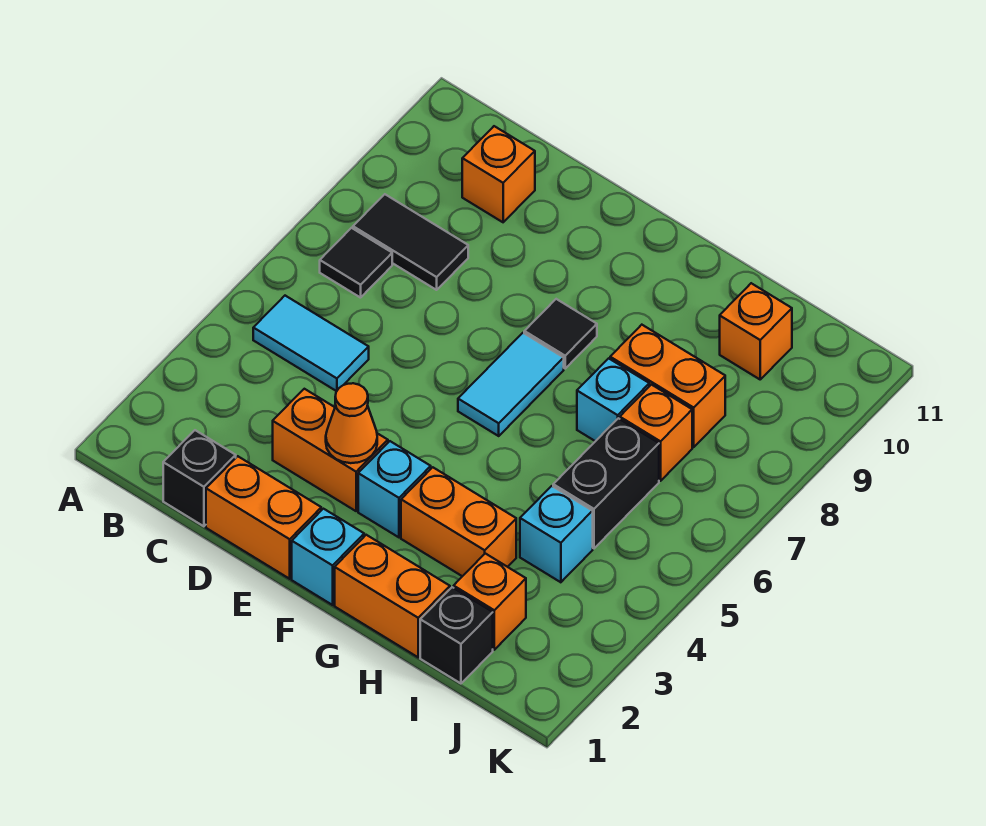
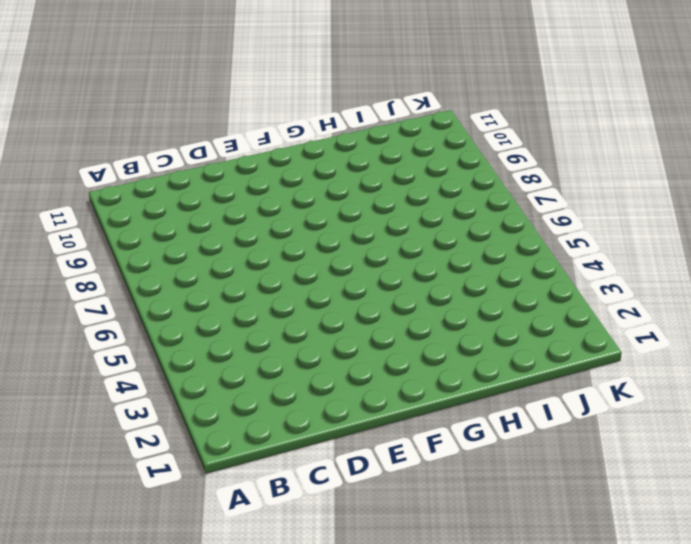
none -> cyan tile B5:C5 level 1
none -> black tile B7 level 1
none -> black tile B8:C8 level 1

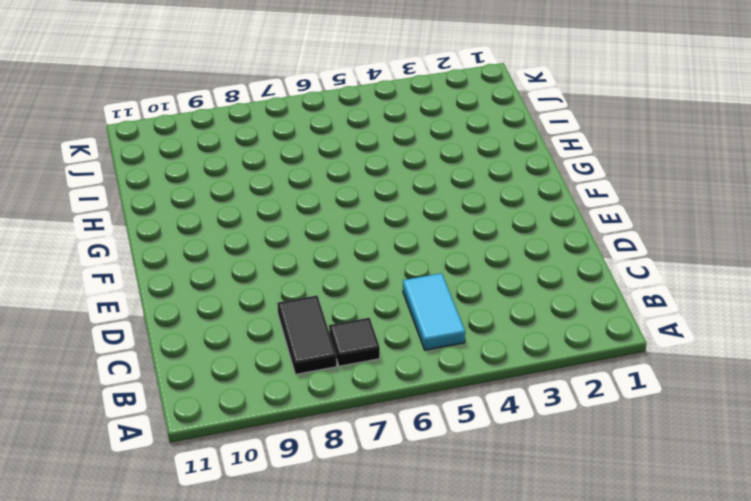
none -> black brick C1 level 1
none -> orange brick C10 level 1
none -> orange brick D1:E1 level 1

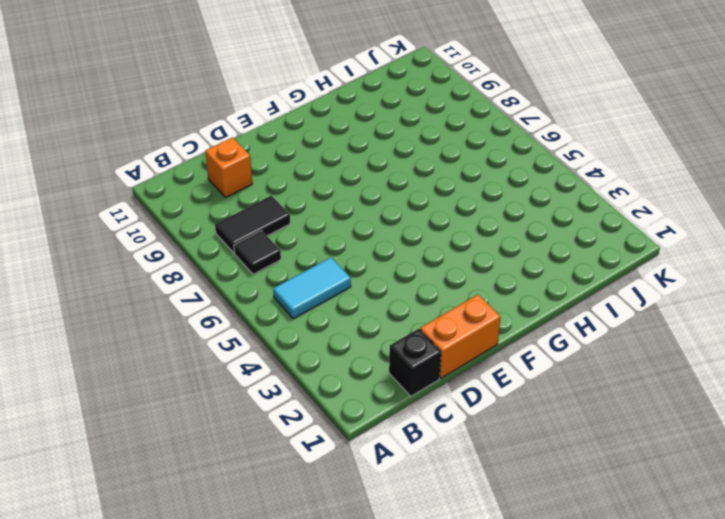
none -> orange brick D3:E3 level 1
none -> cyan brick F1 level 1
none -> cyan brick F3 level 1

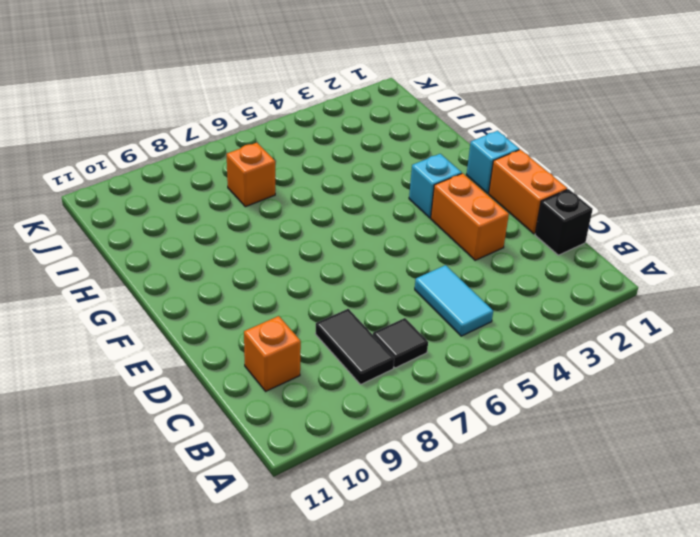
none -> cyan tile F6:F7 level 1
none -> black tile F8 level 1
none -> orange brick G1:H1 level 1

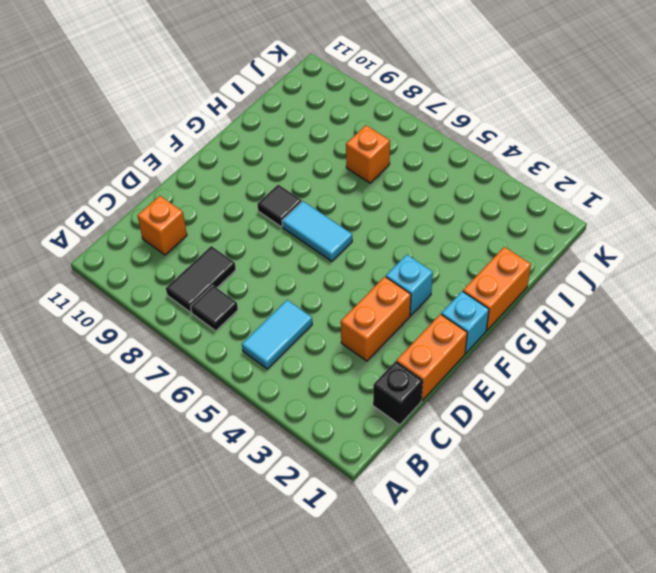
none -> orange brick G3:H3 level 1
none -> cyan brick H7 level 1
none -> orange brick H8:I8 level 1

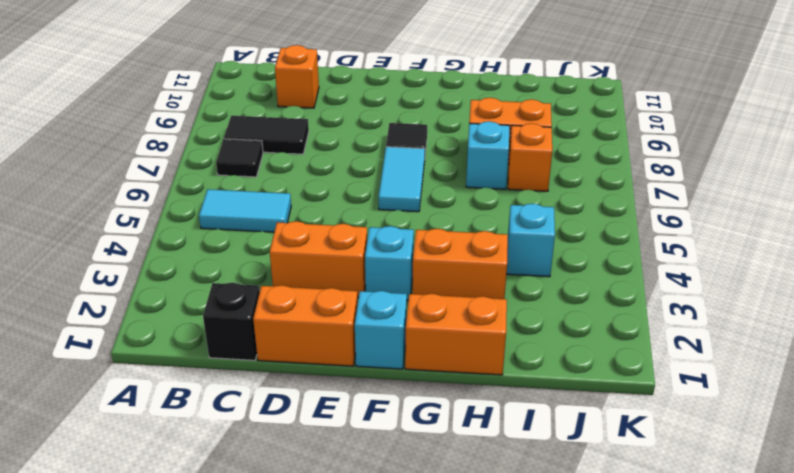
none -> black brick I1 level 1
none -> orange brick I2 level 1
none -> black brick I5:I6 level 1

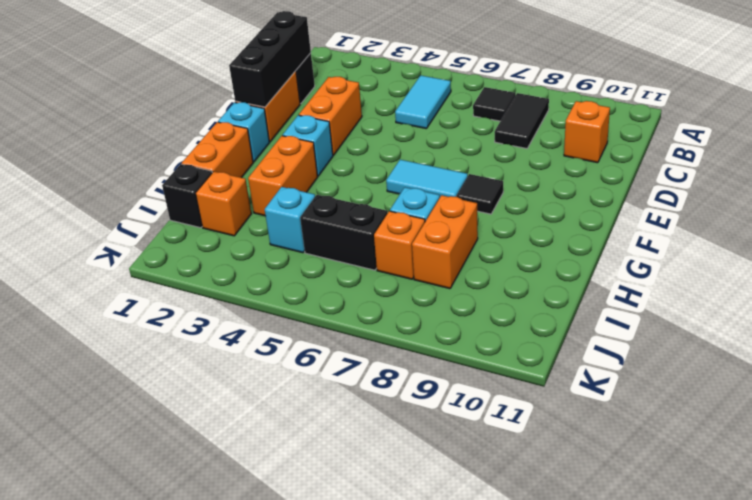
black brick C1:E1 level 2 -> none
none -> orange brick I10 level 1
none -> orange cone E3 level 2

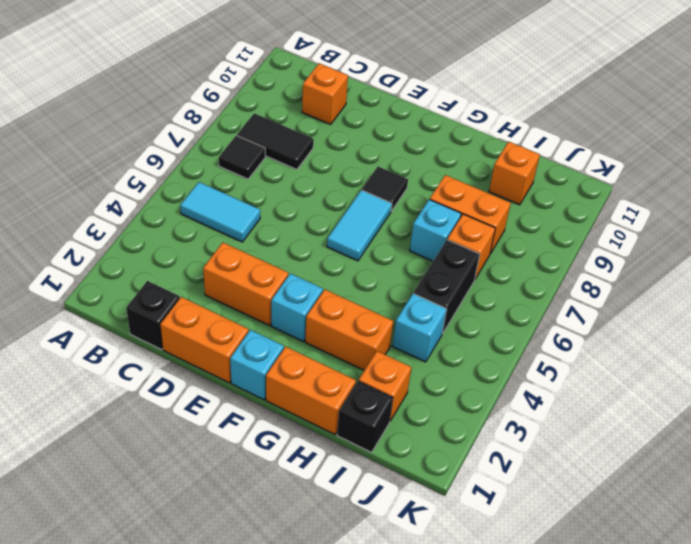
none -> orange cone E3 level 2

